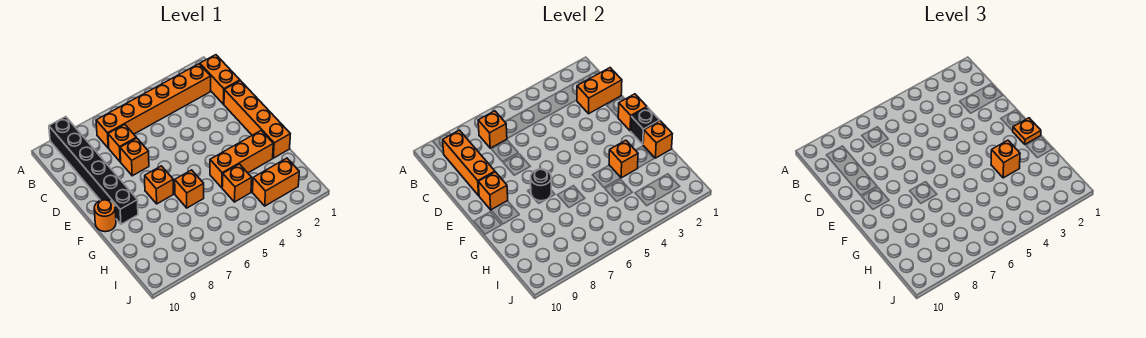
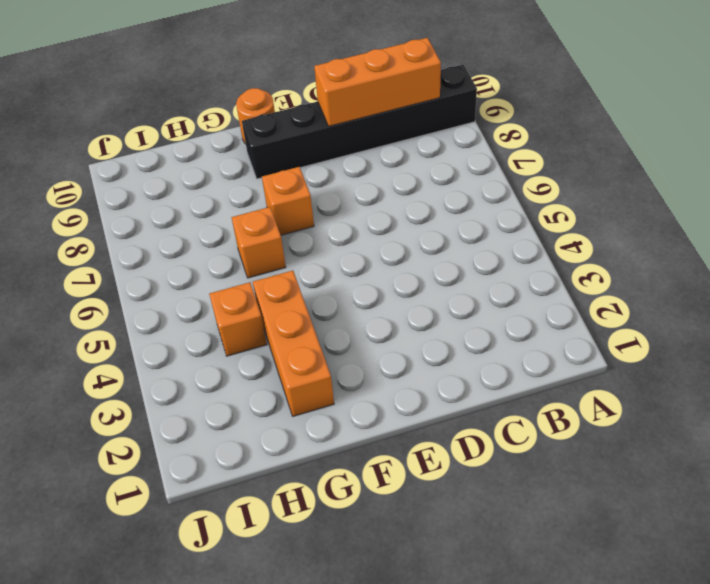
none -> orange brick B1:C1 level 1
none -> orange brick B2:B7 level 1
none -> orange brick C7 level 1

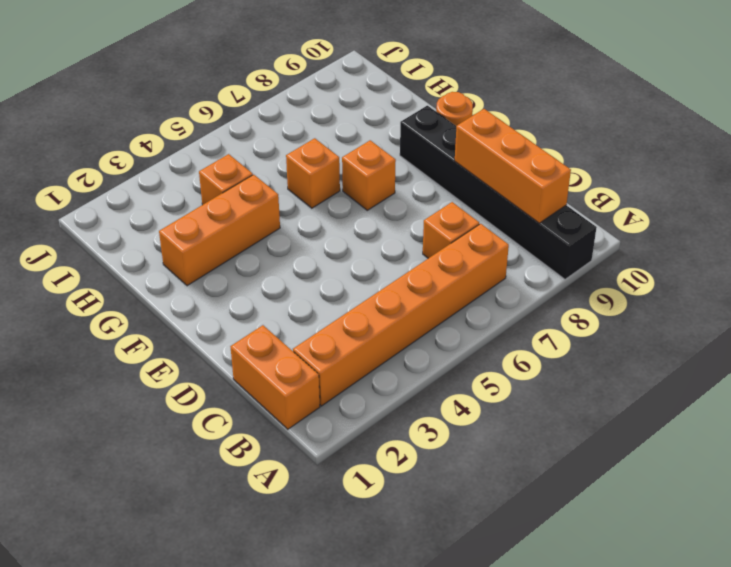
none -> orange brick D1:G1 level 1
none -> orange brick D7 level 1
none -> orange brick I2:I3 level 1

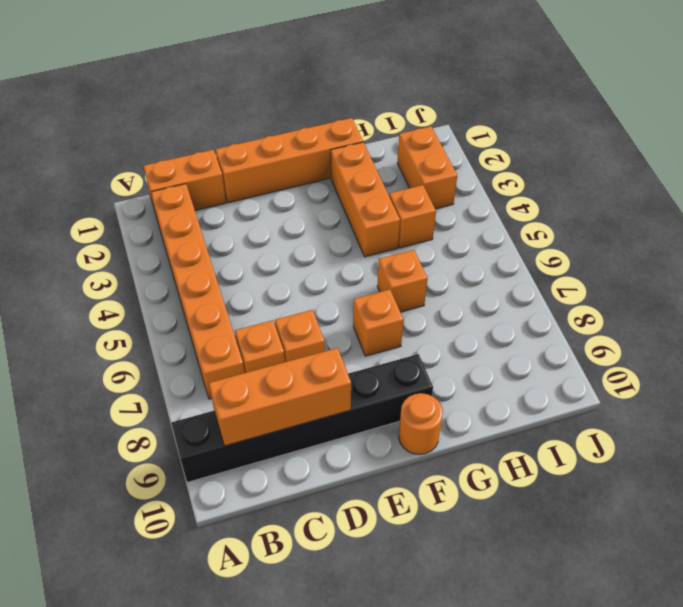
none -> orange brick B7 level 2
none -> orange brick C1:C2 level 2
none -> orange brick E1 level 2

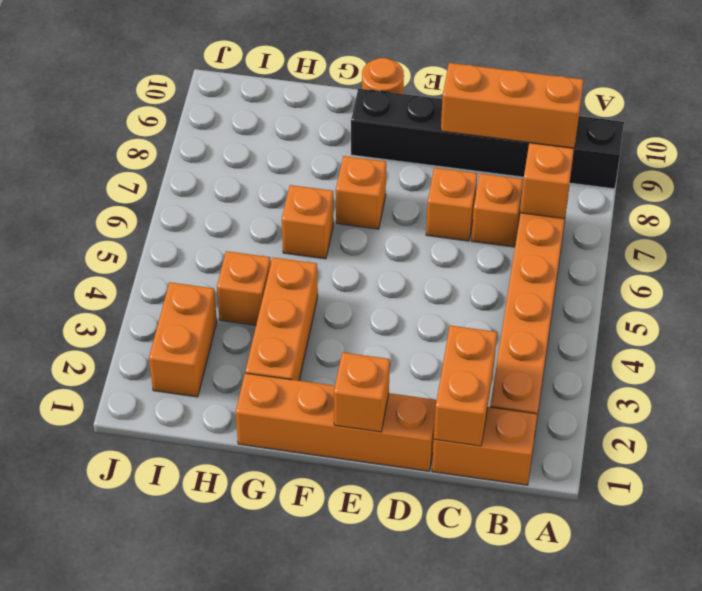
none -> orange brick E9 level 2
none -> black brick F1 level 2
none -> black round brick F7 level 2

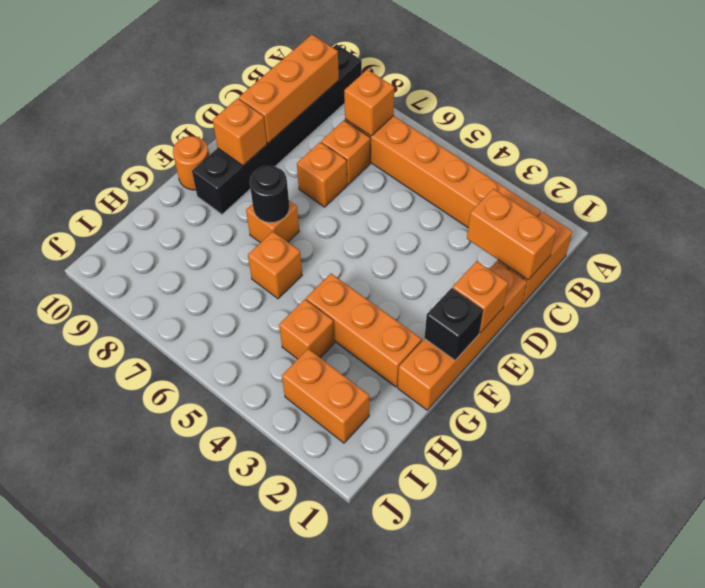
none -> orange brick G1 level 2
none -> orange brick G3 level 2
none -> orange plate F1 level 3

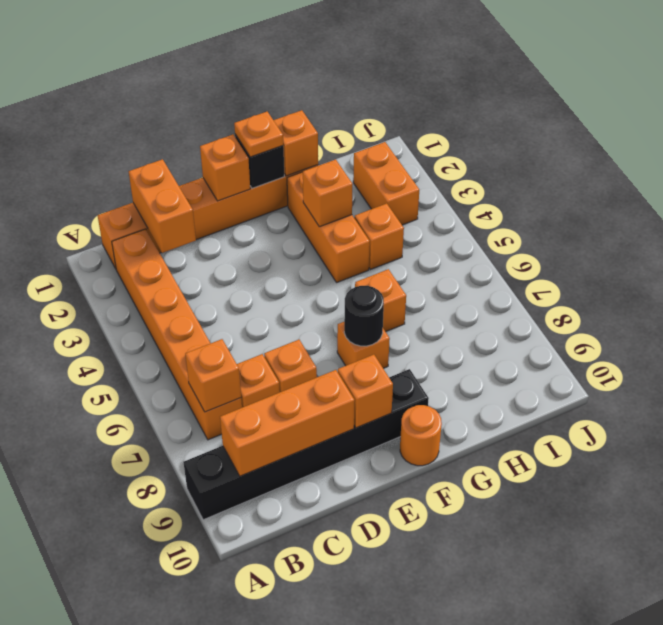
none -> orange brick G3 level 3

